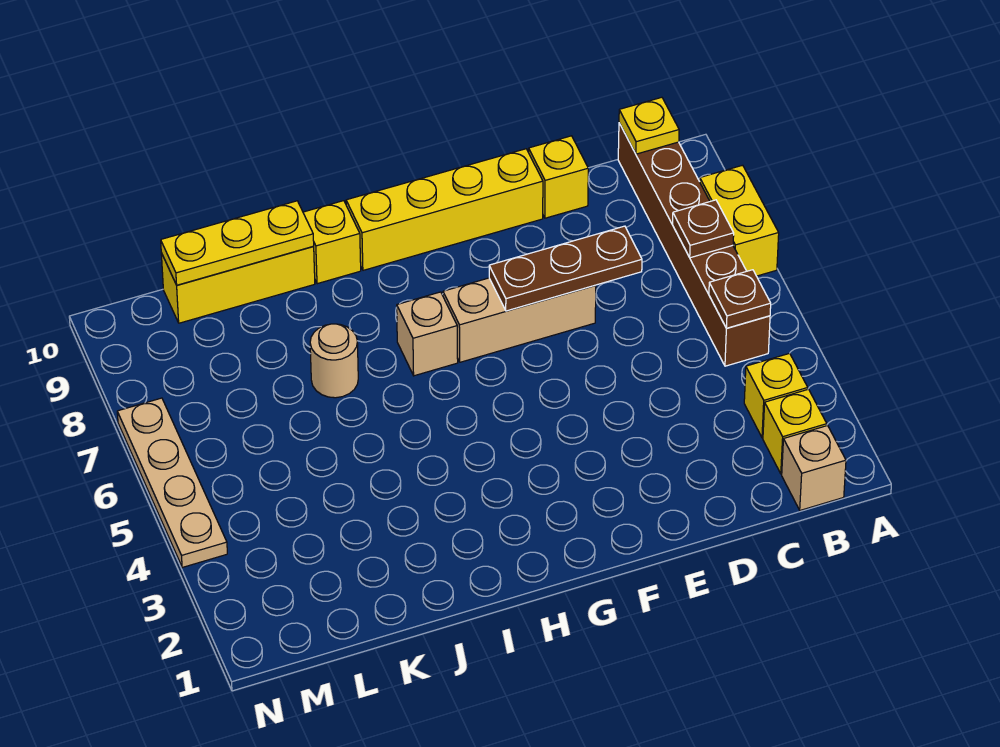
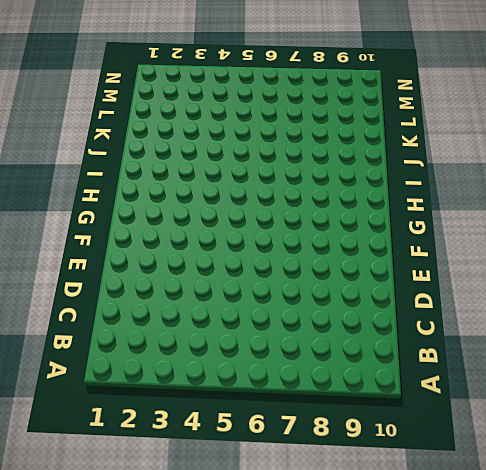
none -> yellow brick A7:A8 level 1
none -> tan brick B1 level 1
none -> yellow brick B2 level 1

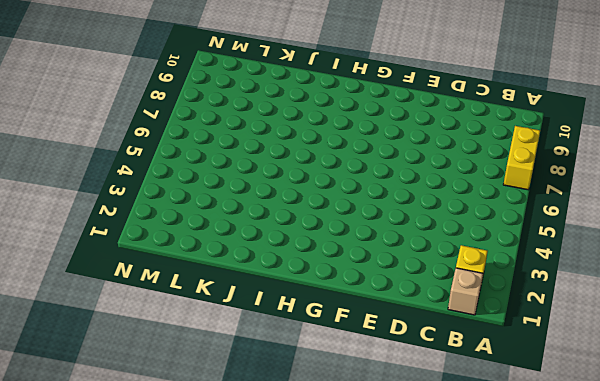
none -> yellow brick B3 level 1
none -> brown brick B5:B10 level 1
none -> yellow brick D10 level 1

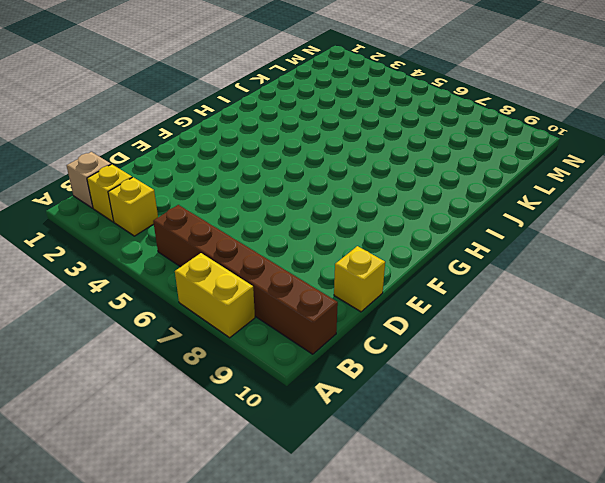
none -> tan brick E7:G7 level 1
none -> yellow brick E10:H10 level 1
none -> tan brick H7 level 1

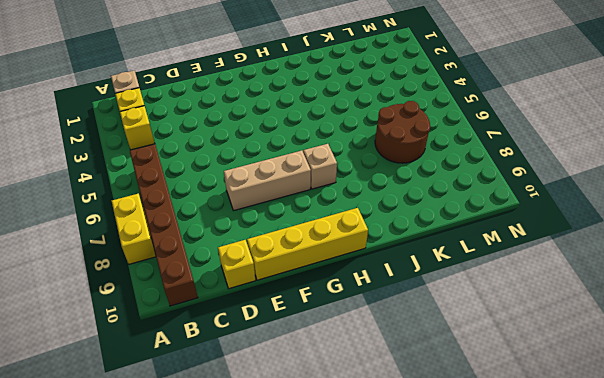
brown round brick K6:L7 level 1 -> none
none -> yellow brick I10 level 1
none -> tan round brick J7 level 1
none -> yellow brick J10:L10 level 1

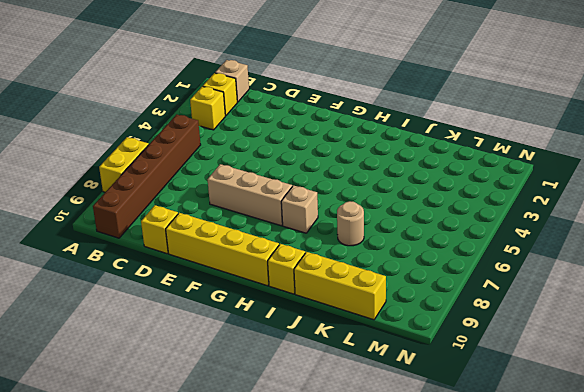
none -> tan plate N4:N7 level 1
none -> brown plate B5 level 2
none -> brown plate B7 level 2

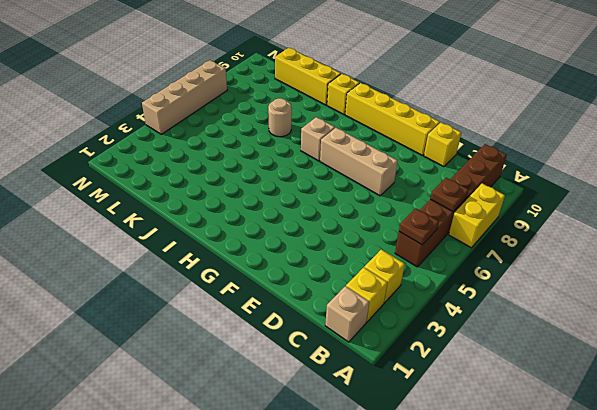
tan brick N4:N7 level 1 -> tan plate N4:N7 level 1
none -> yellow plate B10 level 2
none -> brown plate D7:F7 level 2
none -> yellow plate J10:L10 level 2

